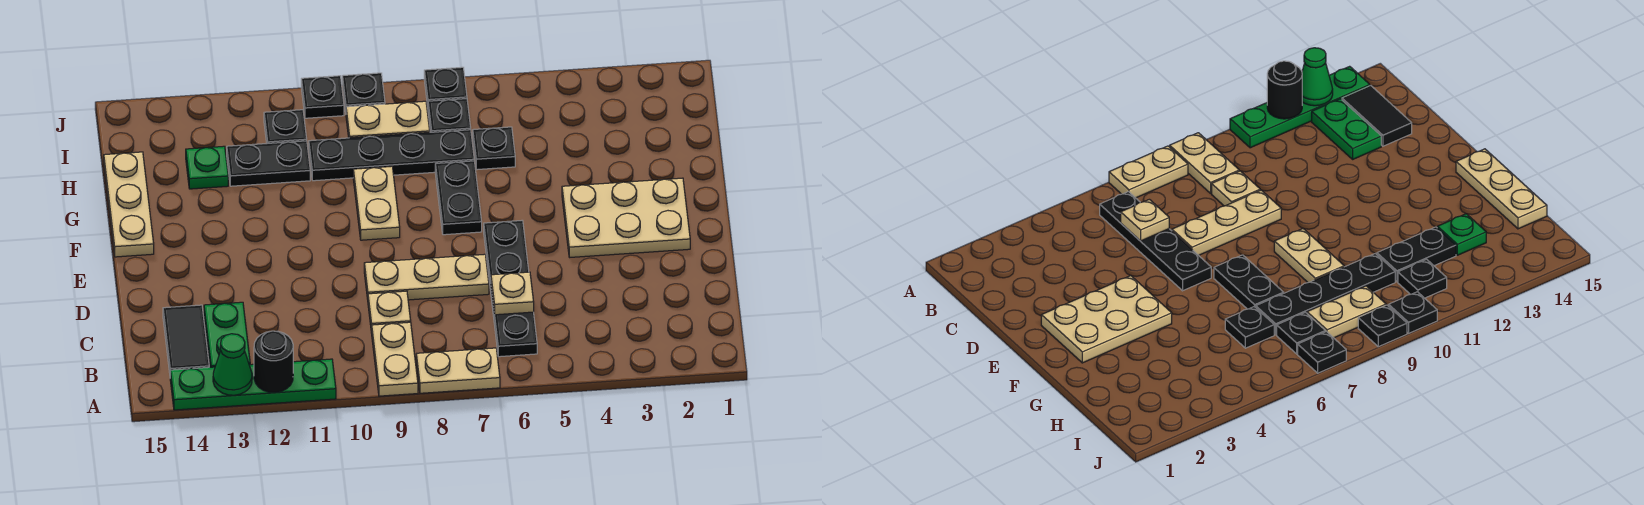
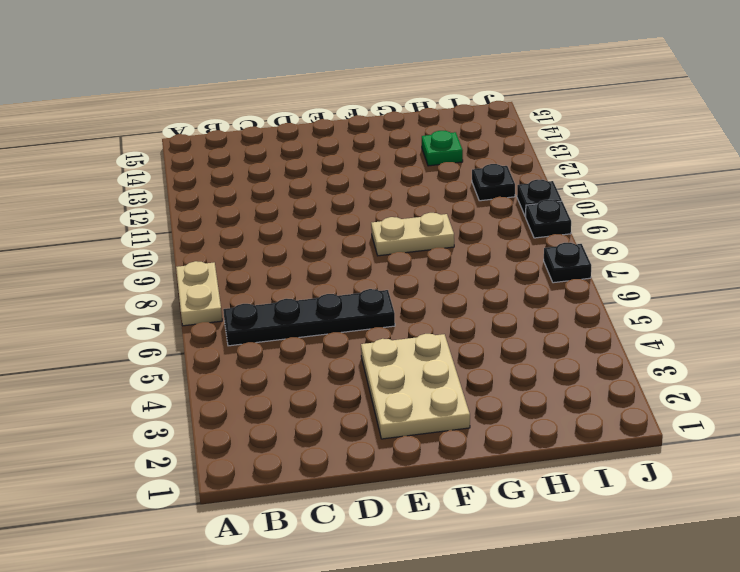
none -> tan plate A9:B9 level 1
none -> green plate A11:A14 level 1
none -> green plate B13:C13 level 1

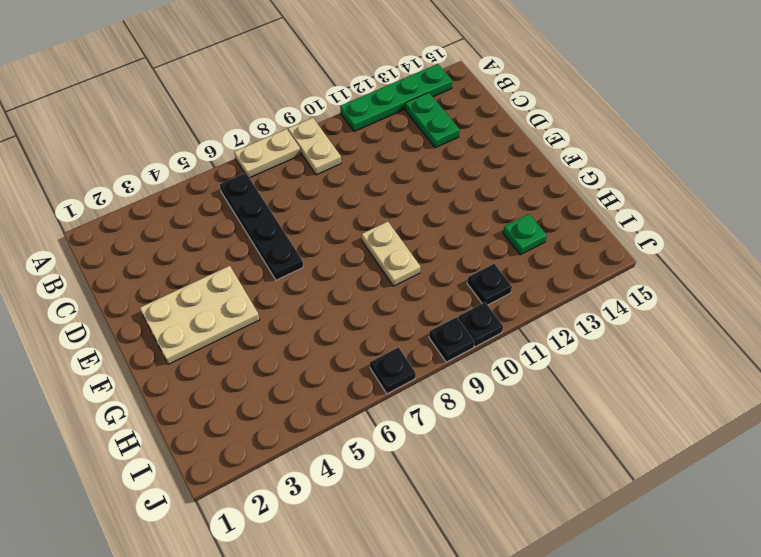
none -> black tile B14:C14 level 1
none -> tan plate C9 level 1
none -> tan plate D7:D9 level 1

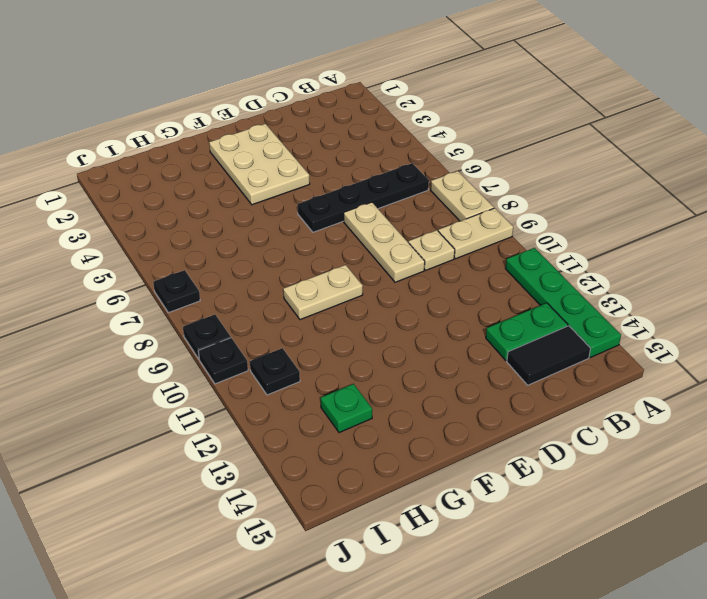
none -> black plate F7:G7 level 1
none -> tan plate F15:H15 level 1
none -> black plate H6 level 1

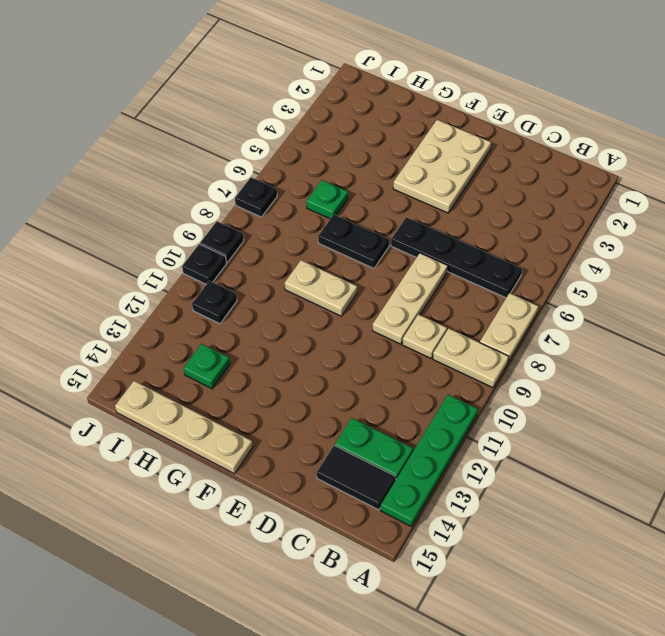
tan plate F15:I15 level 1 -> tan plate F15:H15 level 1
green plate H6 level 1 -> black plate H6 level 1
none -> black plate H7:H10 level 1
none -> black plate H11:H12 level 1
none -> black plate I7 level 1

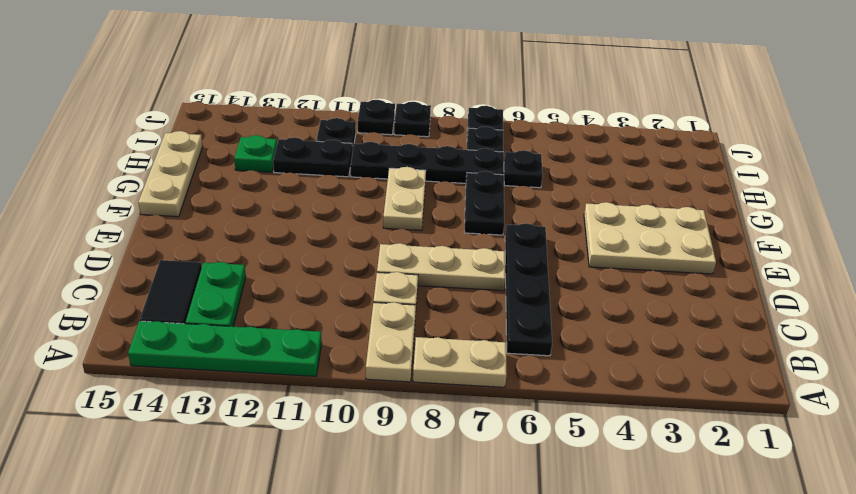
none -> tan plate I8:I9 level 1
none -> black round brick A12 level 2
none -> green cone A13 level 2

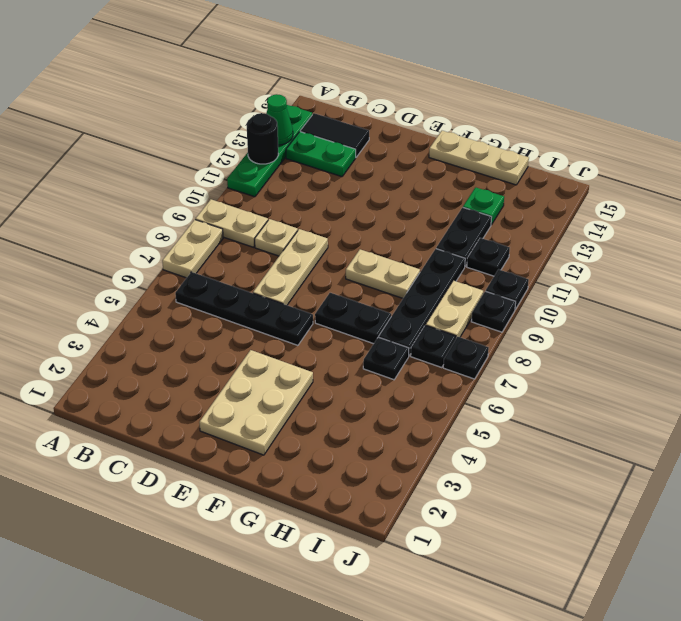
none -> tan plate C6 level 2

